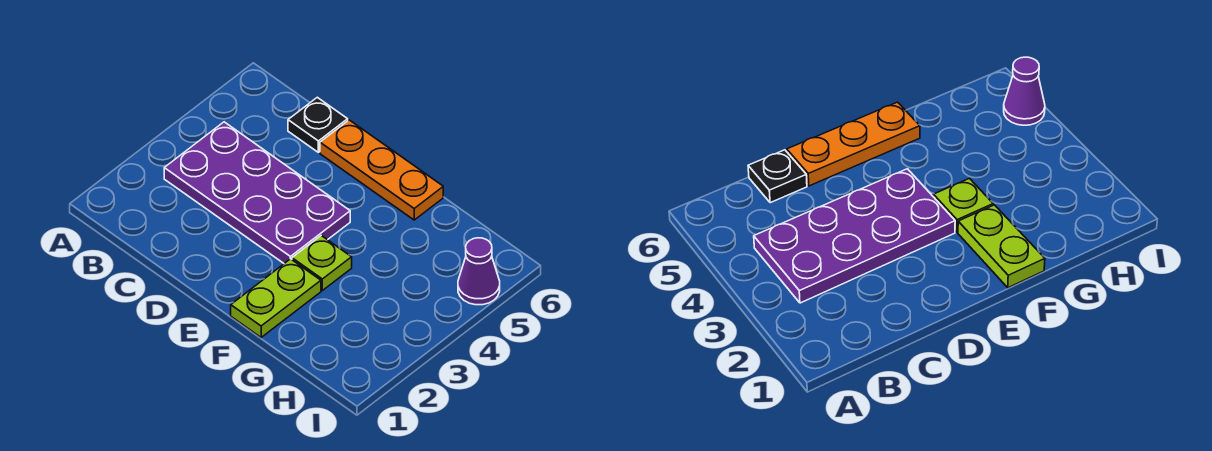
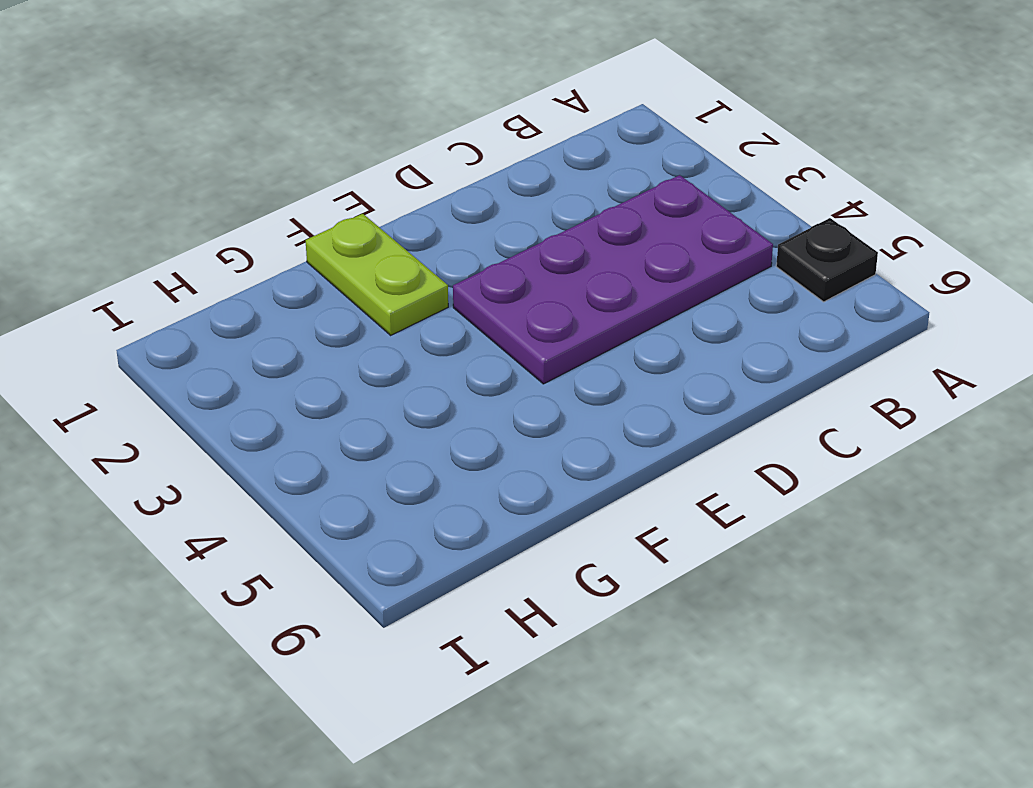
black plate A5 level 1 -> black plate C6 level 1
none -> orange plate D6:F6 level 1
none -> lime plate F3 level 1

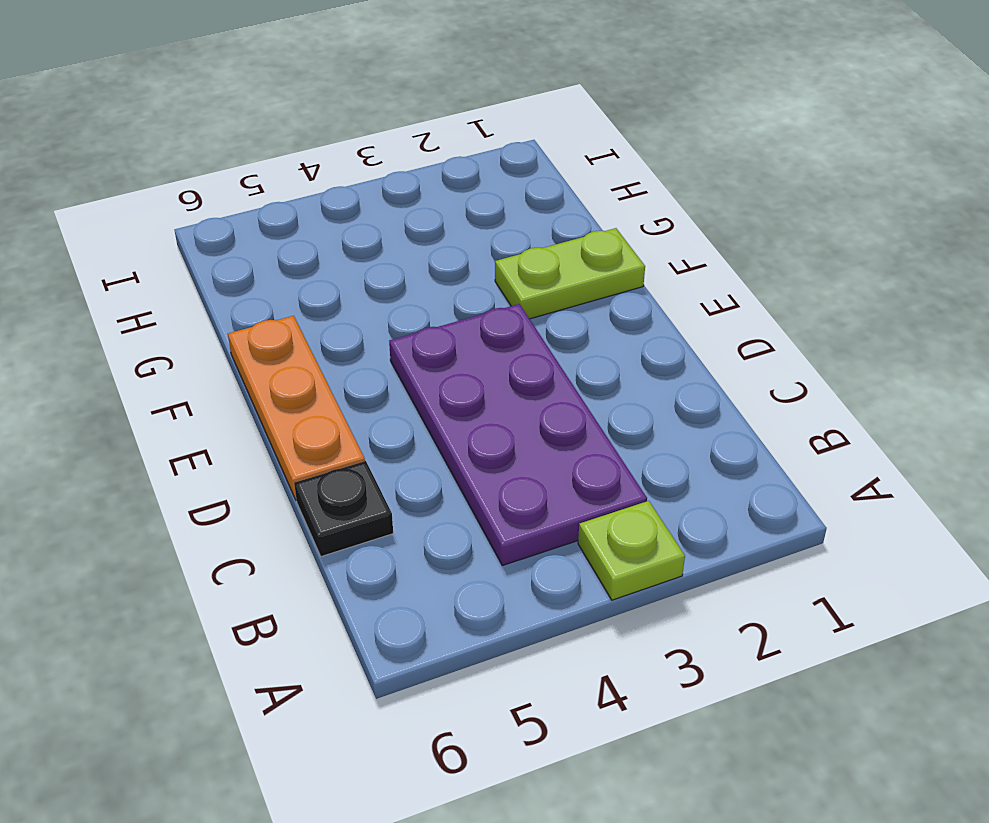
lime plate A3 level 1 -> lime plate F3 level 1
none -> purple cone I5 level 1

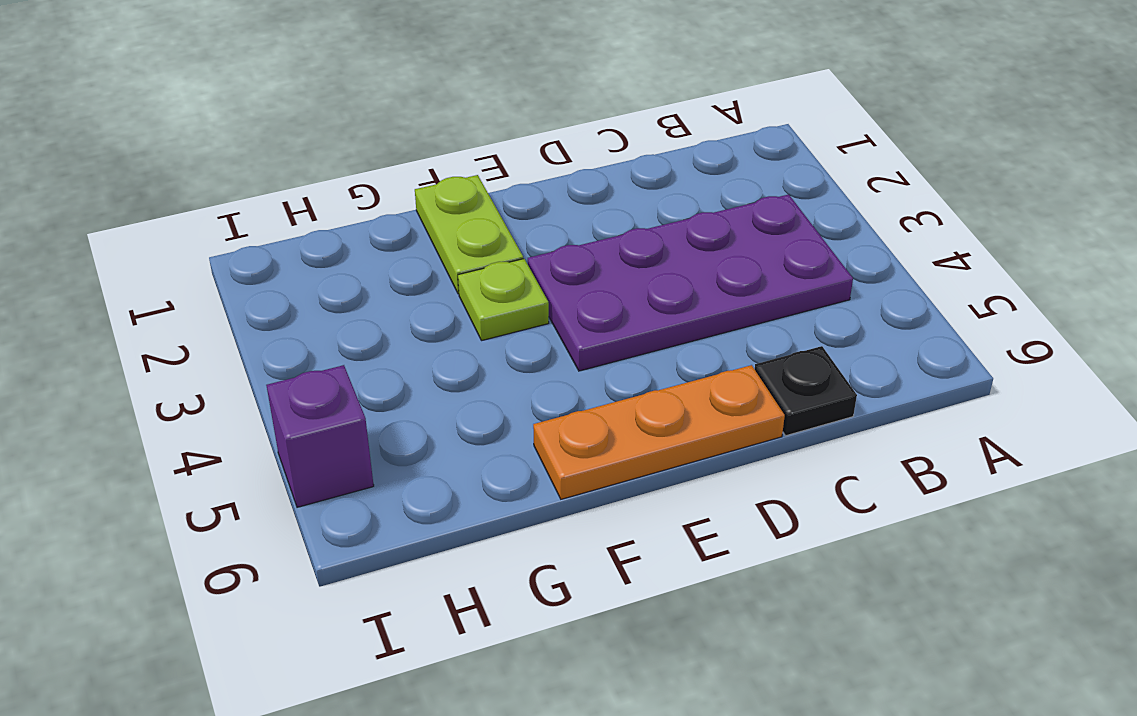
purple brick I5 level 1 -> purple cone I5 level 1

